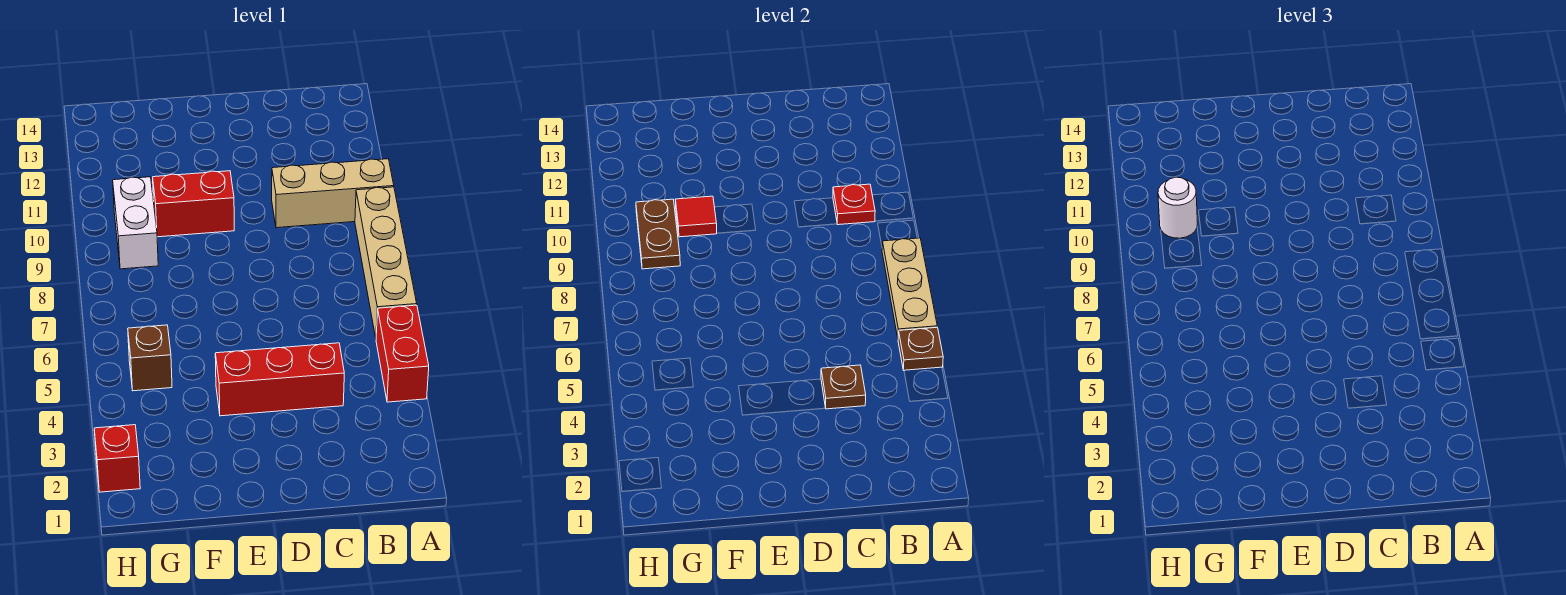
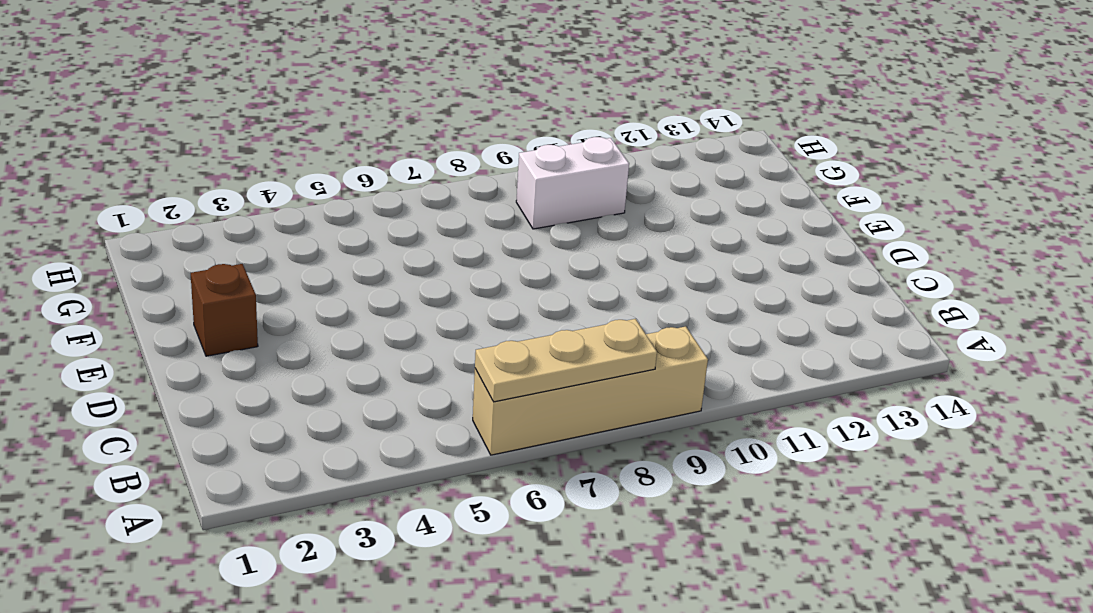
brown brick E2 level 1 -> brown brick G5 level 1
none -> red brick A4:A5 level 1
none -> tan brick A10:C10 level 1
none -> red brick C4:E4 level 1

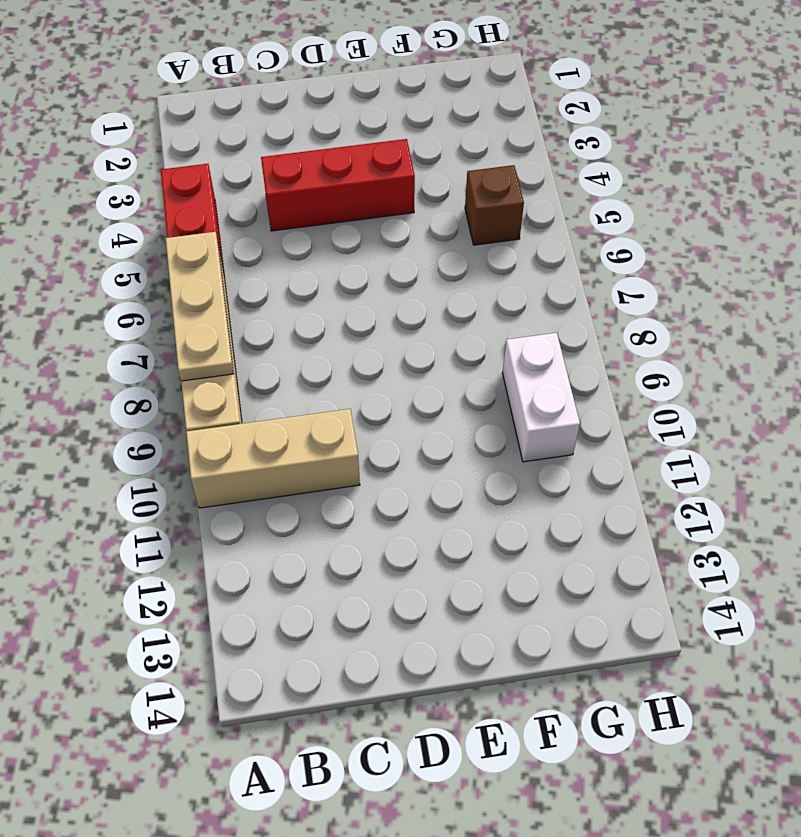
none -> red brick E10:F10 level 1
none -> red brick H2 level 1
none -> brown plate A5 level 2

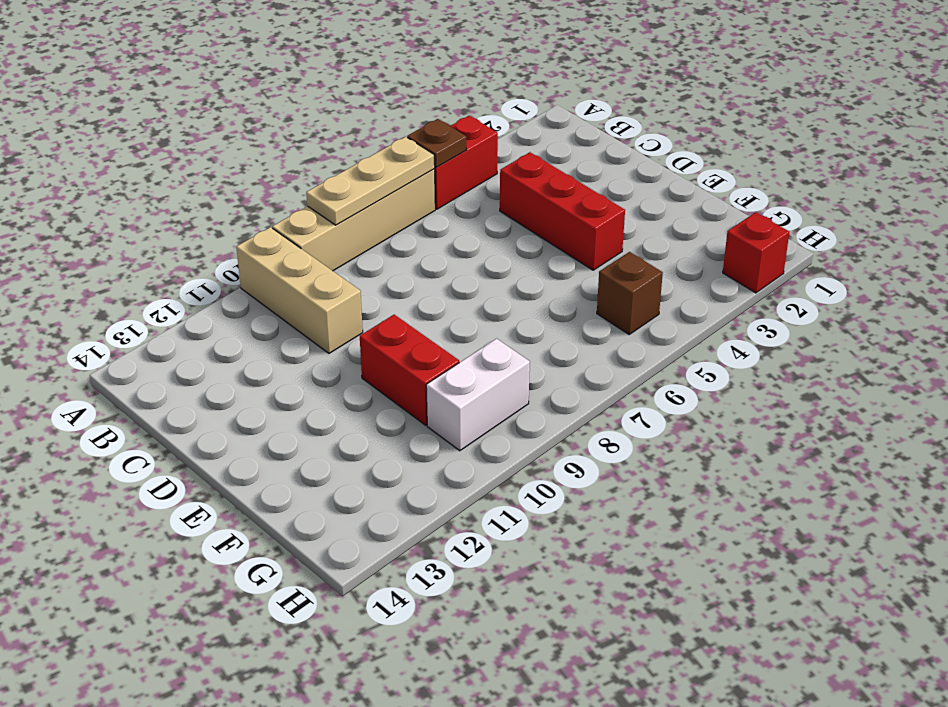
none -> red plate B10 level 2
none -> brown plate C4 level 2
none -> red tile F10 level 2

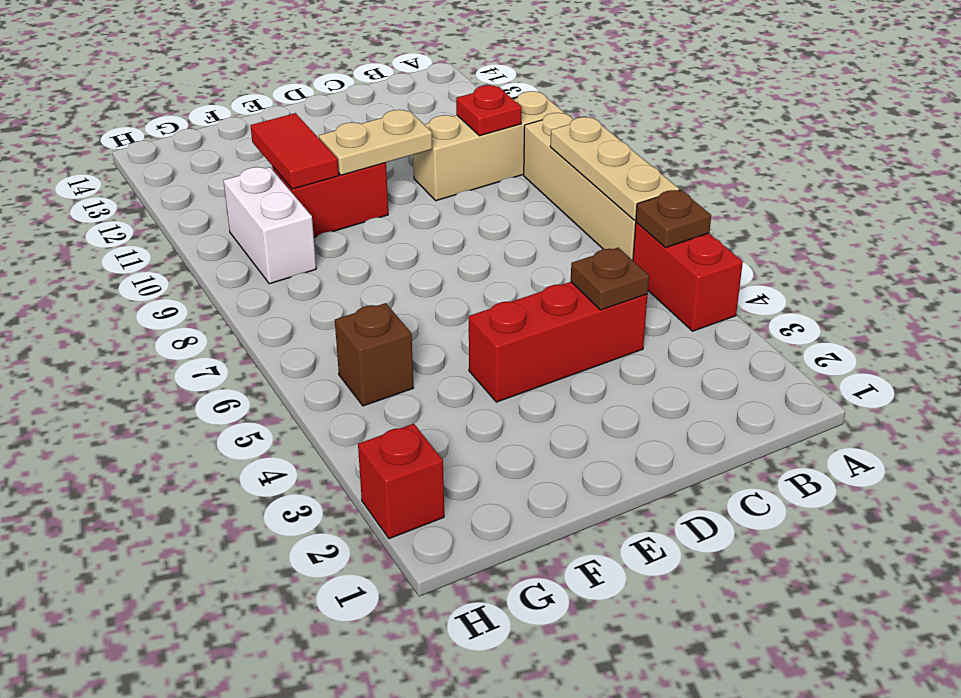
tan plate D10:E10 level 2 -> none
red tile F10:F11 level 2 -> red tile F10 level 2
none -> brown plate G9:G10 level 2
none -> white round brick G10 level 3

